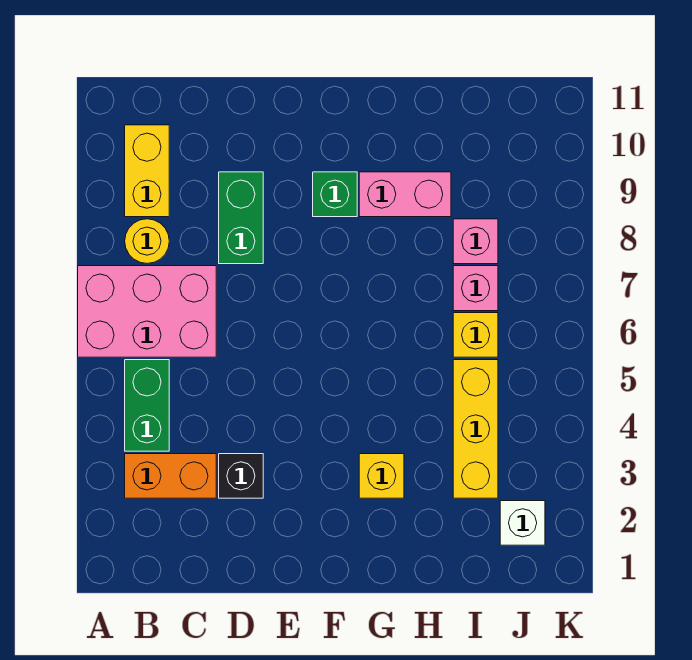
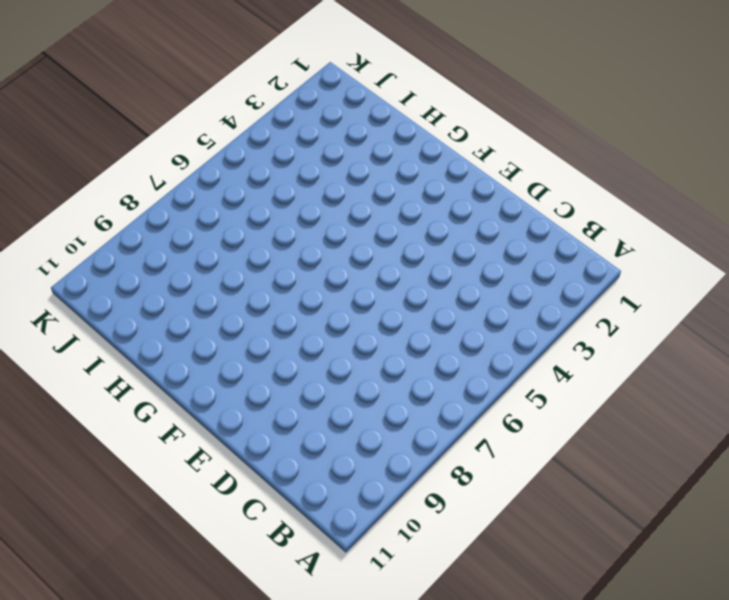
none -> pink brick A6:C7 level 1
none -> orange brick B3:C3 level 1
none -> green brick B4:B5 level 1

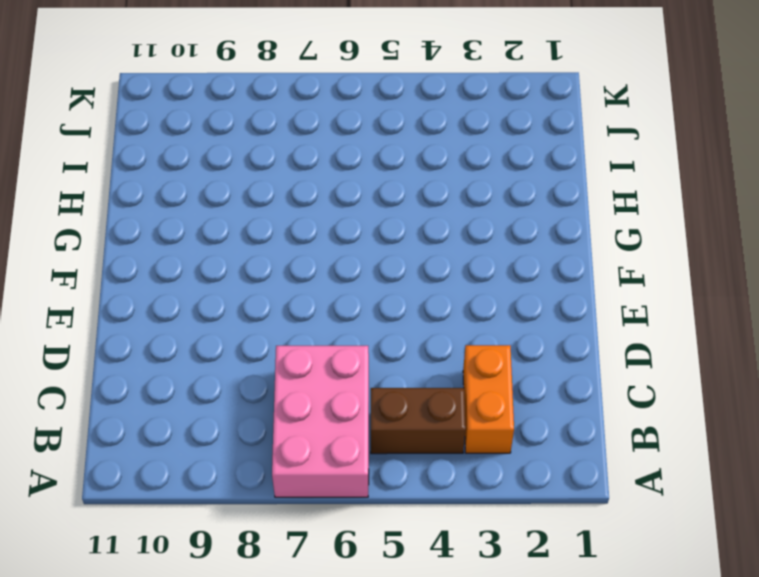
brown brick B4:B5 level 1 -> green brick B4:B5 level 1
none -> yellow round brick B8 level 1
none -> yellow brick B9:B10 level 1
none -> black brick D3 level 1

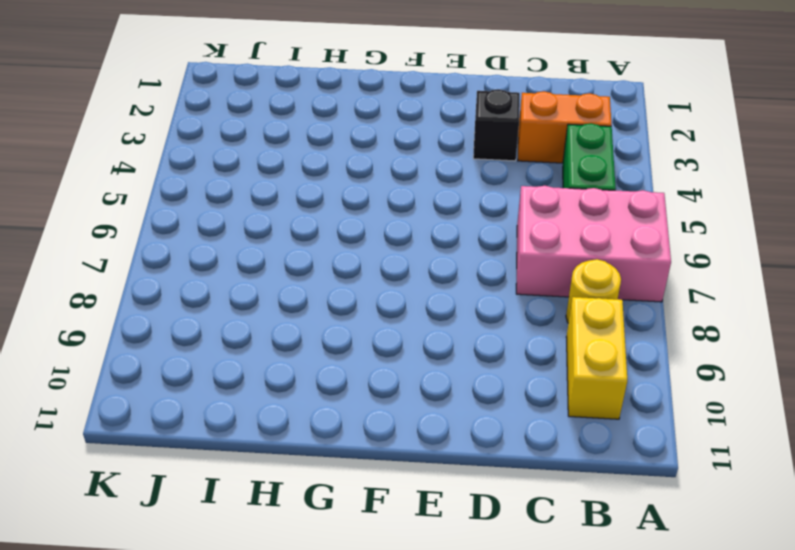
none -> green brick D8:D9 level 1
none -> green brick F9 level 1
none -> yellow brick G3 level 1

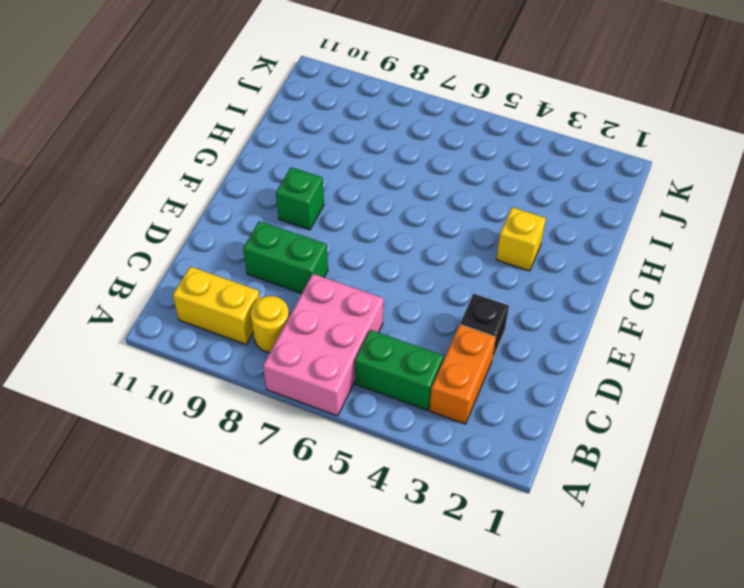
none -> pink brick G9:H9 level 1
none -> yellow brick I3:I5 level 1
none -> yellow brick I6 level 1

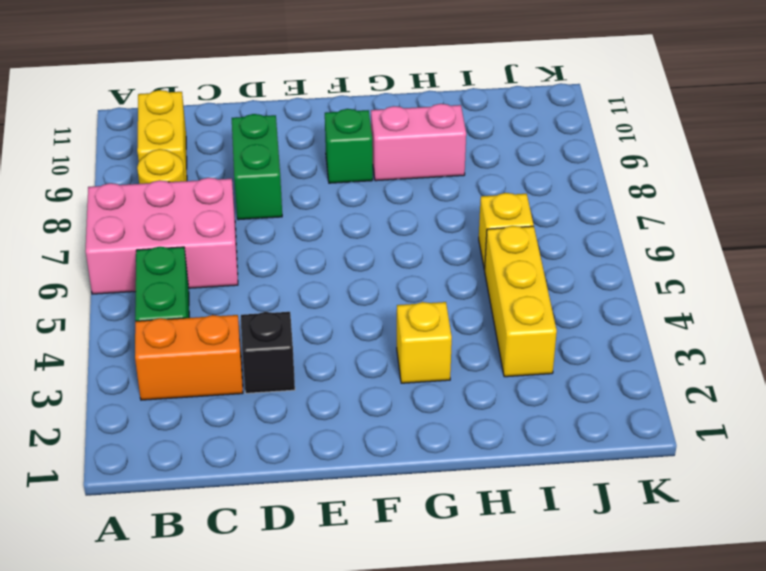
none -> pink brick I7 level 1
none -> pink brick I8 level 1
none -> white brick J2 level 1

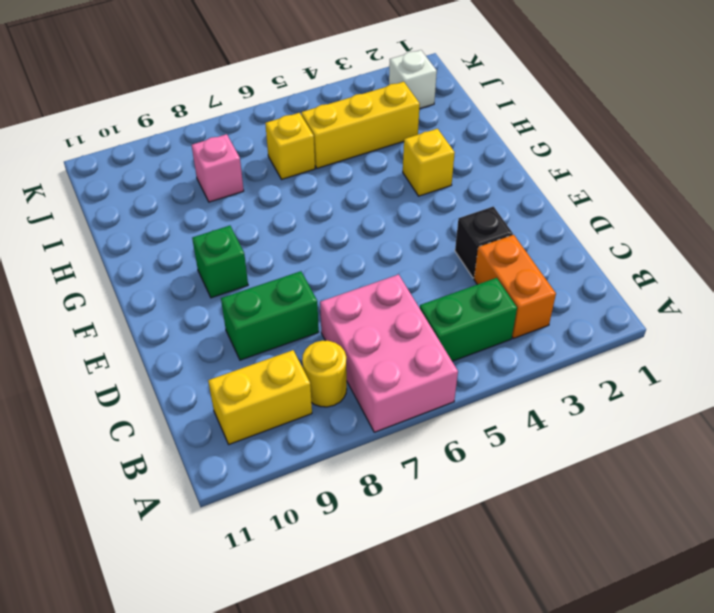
none -> pink brick G9:H9 level 1
none -> pink brick I7 level 1

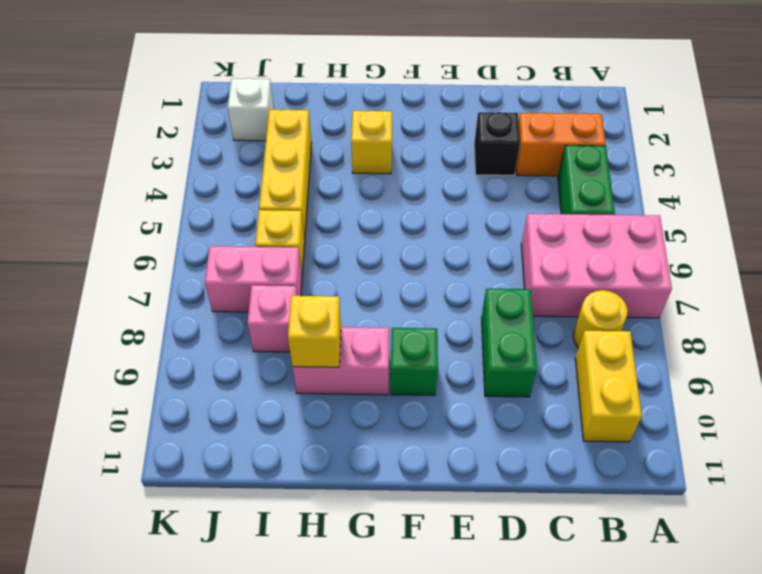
yellow brick H9 level 2 -> none
pink brick I7:J7 level 1 -> pink brick I7 level 1

